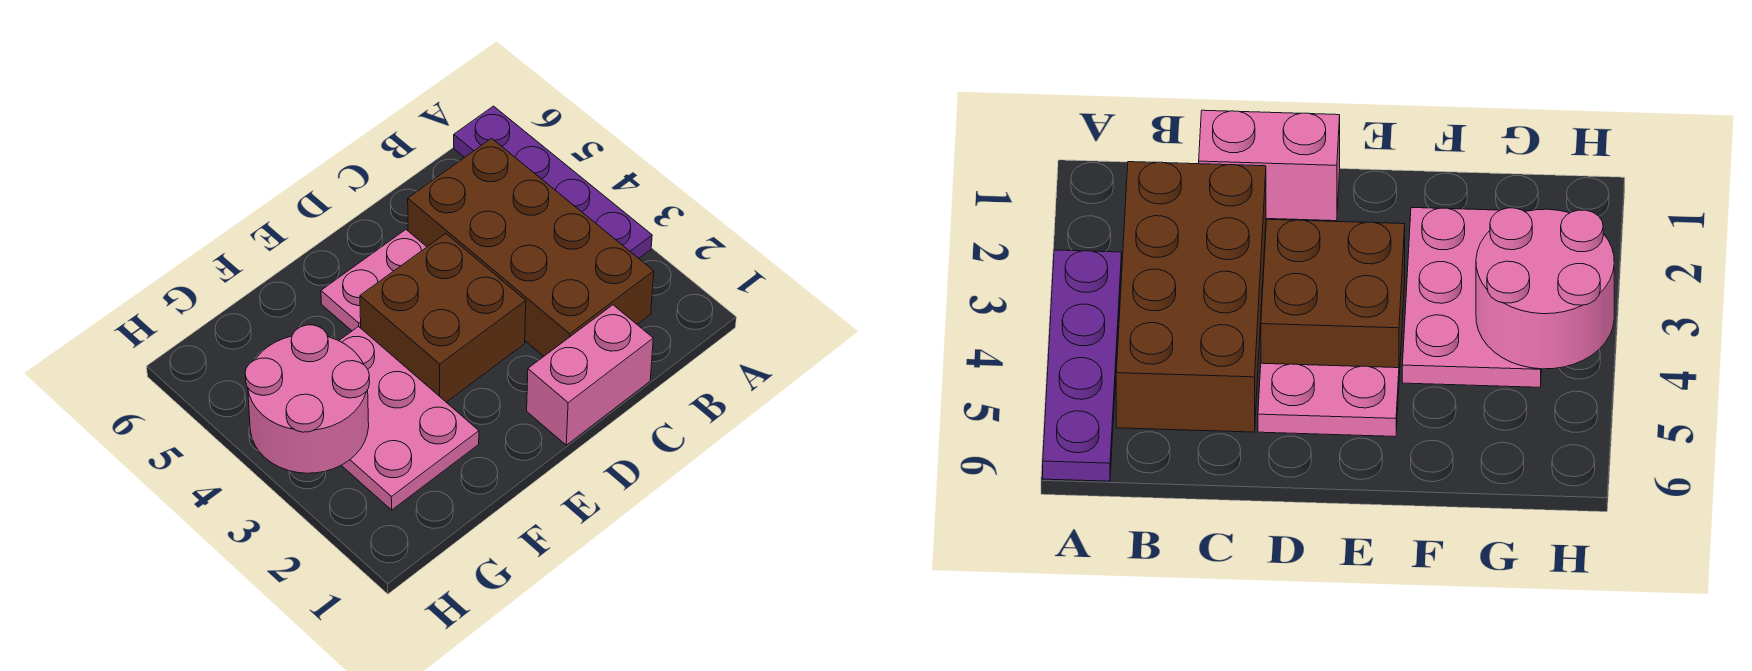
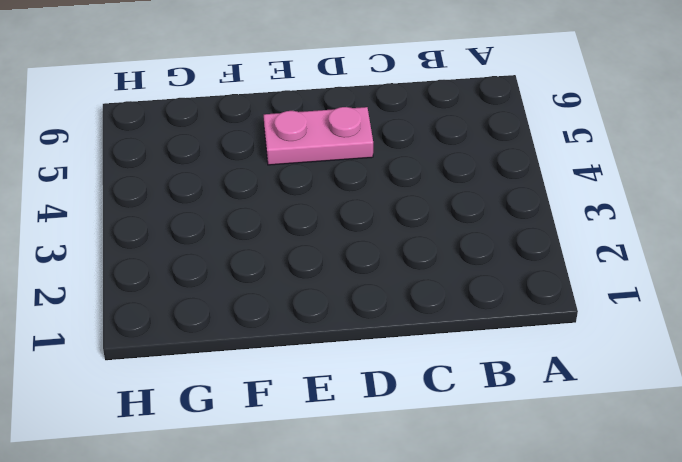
none -> purple plate A3:A6 level 1
none -> brown brick B2:C5 level 1

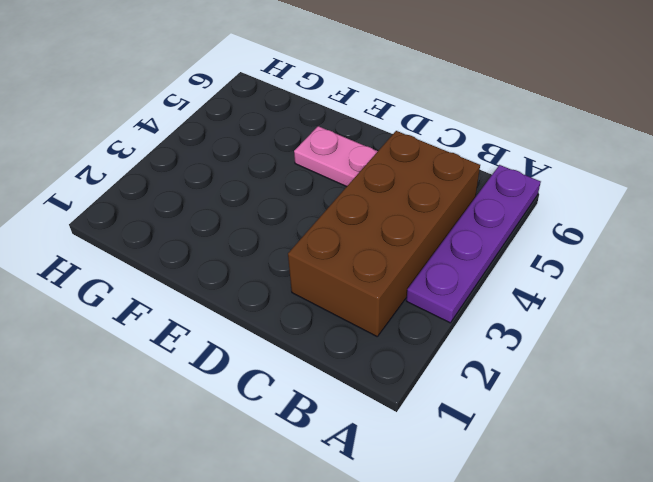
none -> pink brick C1:D1 level 1
none -> brown brick D3:E4 level 1

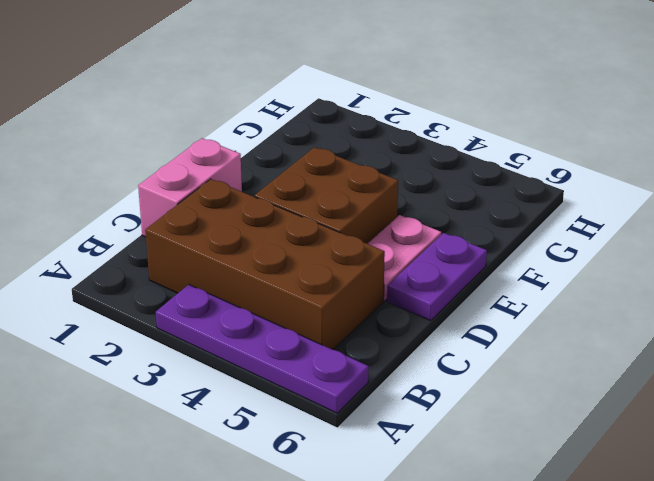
purple plate D6:E6 level 1 -> none
none -> pink plate F2:G4 level 1
none -> pink round brick G3:H4 level 2

